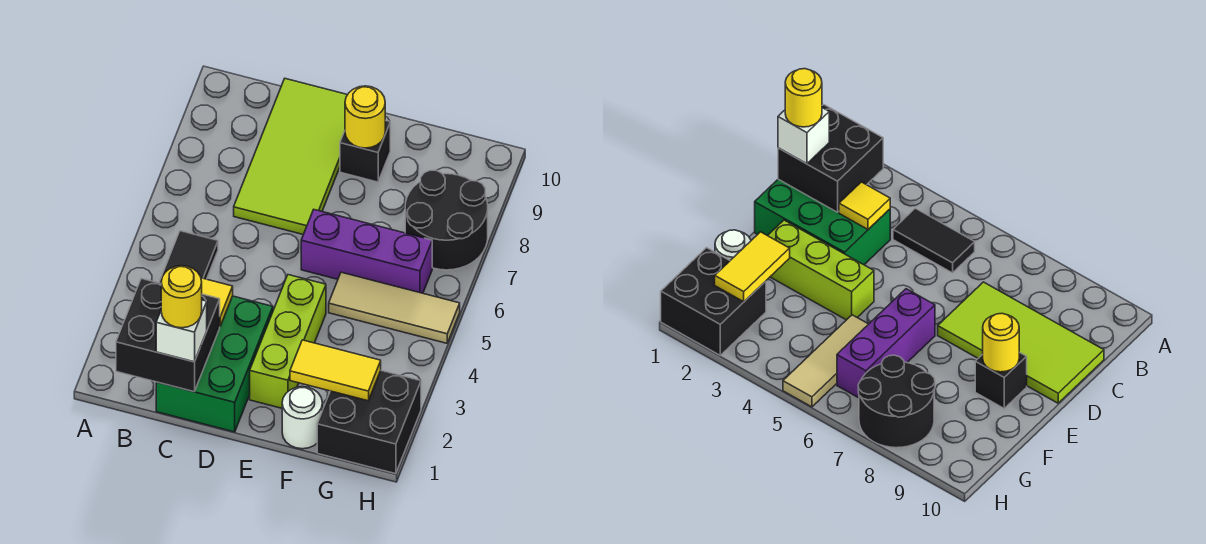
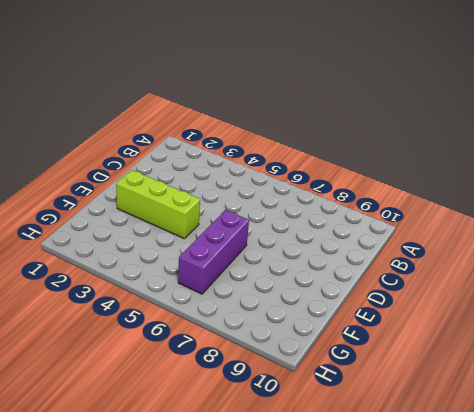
none -> black tile B4:B5 level 1
none -> green brick C1:D3 level 1
none -> lime tile C7:D10 level 1

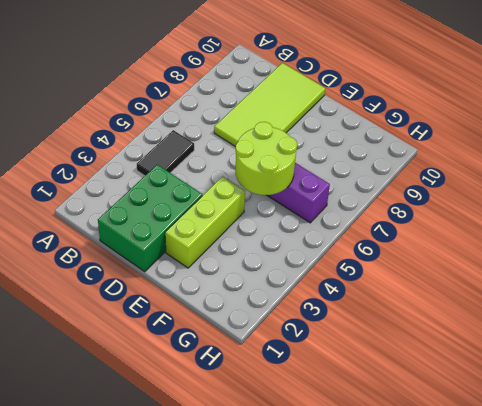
lime round brick E5:F6 level 2 -> none
none -> black brick E9 level 1
none -> white round brick F1 level 1
none -> tan tile F5:H5 level 1

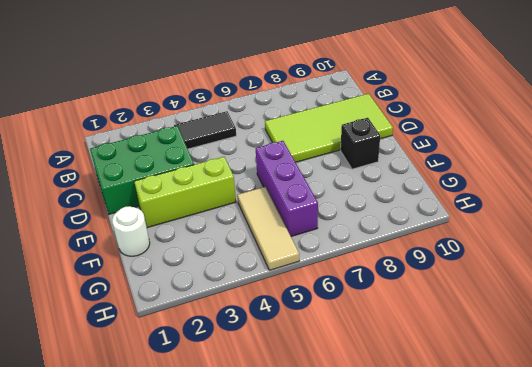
none -> black brick G1:H2 level 1
none -> black round brick G7:H8 level 1
none -> black brick B1:C2 level 2

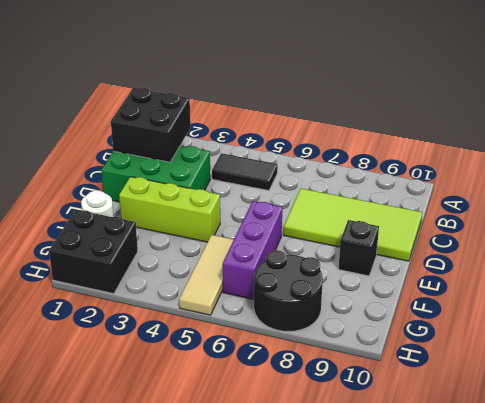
none -> yellow tile C3 level 2
none -> yellow round brick E9 level 2
none -> yellow tile F2:G2 level 2

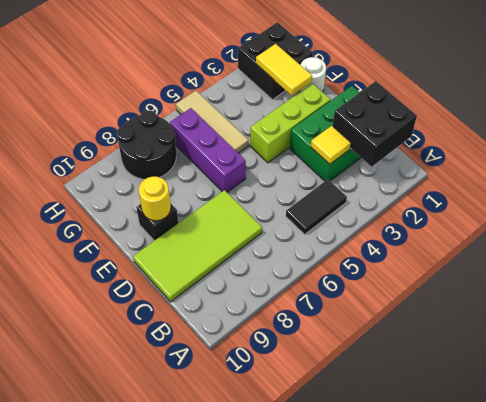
none -> white brick C1 level 3
none -> yellow round brick C1 level 4

